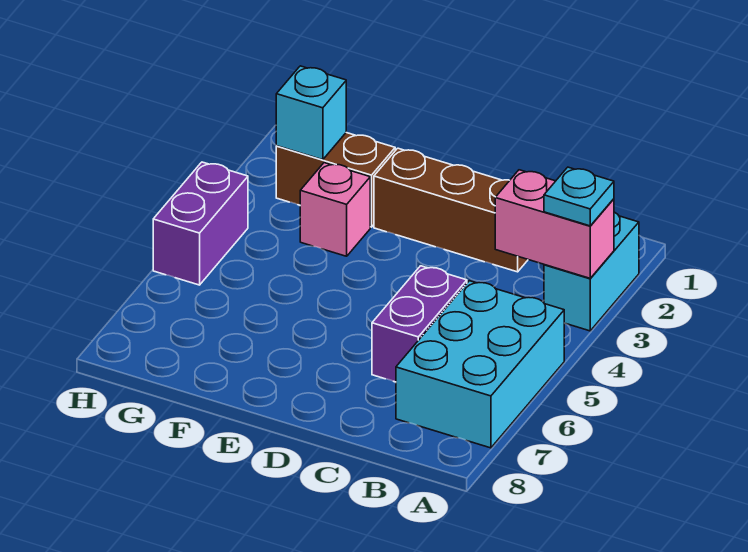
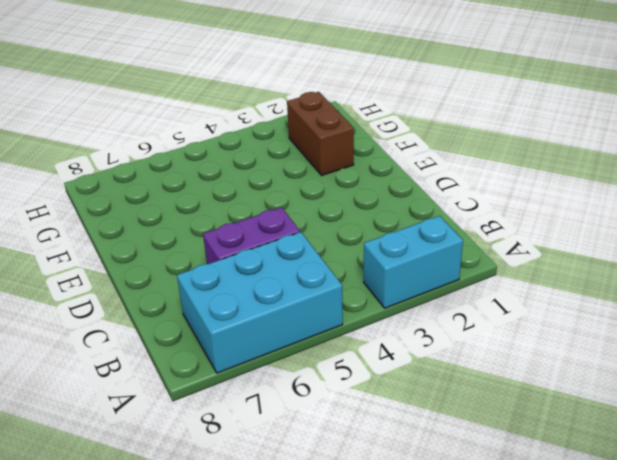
none -> brown brick C2:E2 level 1
none -> pink brick F3 level 1

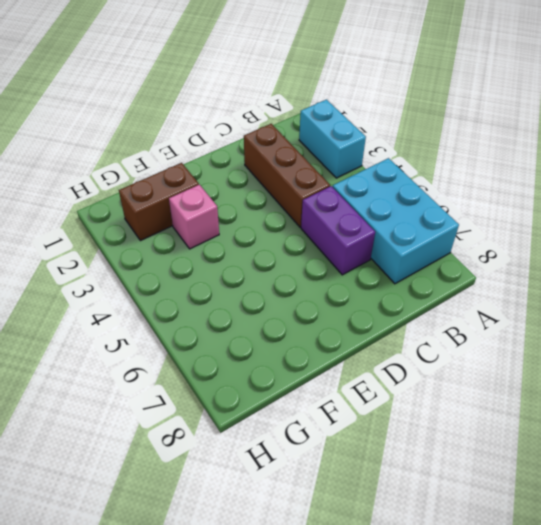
brown brick C2:C4 level 1 -> brown brick C2:E2 level 1
none -> purple brick H4:H5 level 1
none -> pink brick A3:B3 level 2

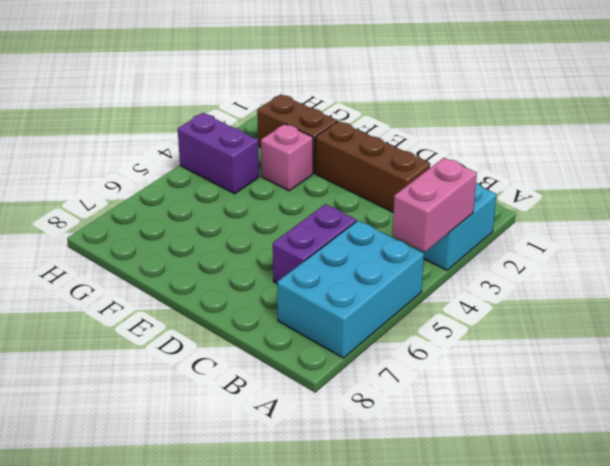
pink brick A3:A4 level 2 -> pink brick A3:B3 level 2
purple brick G4:H4 level 1 -> purple brick H4:H5 level 1
none -> cyan brick G2 level 2
none -> cyan plate A3 level 3

